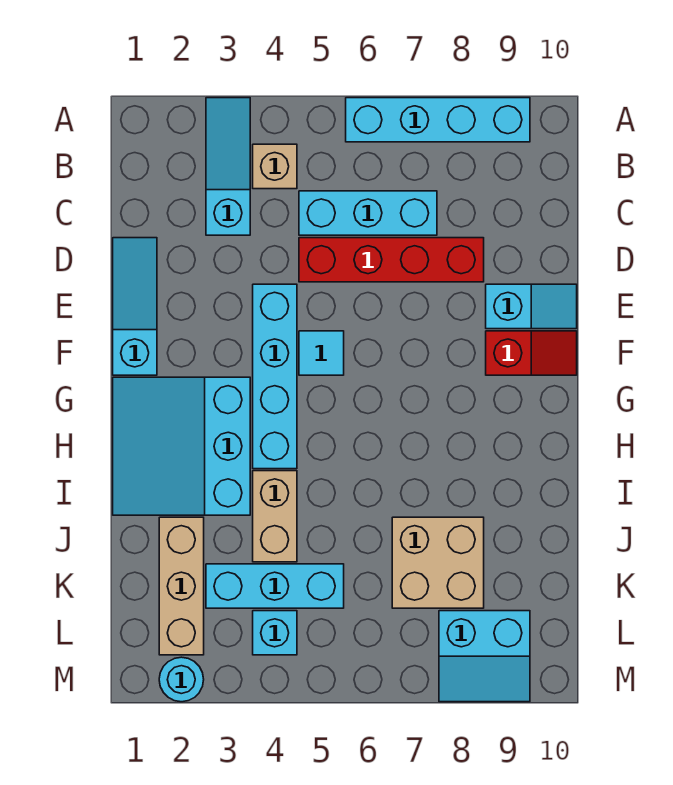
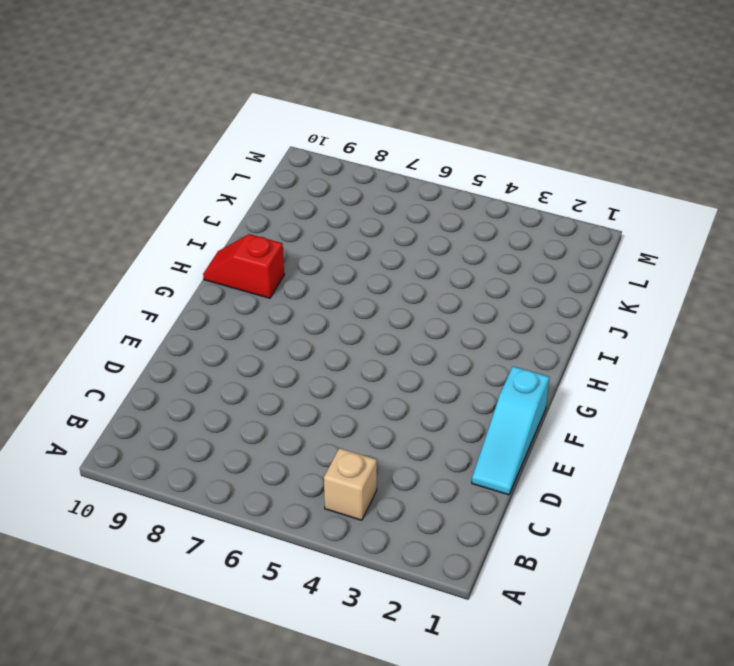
red slope H9:H10 level 1 top 9 -> red slope F9:F10 level 1 top 9
none -> cyan slope A3:C3 level 1 top C
none -> cyan brick A6:A9 level 1
none -> cyan brick C5:C7 level 1

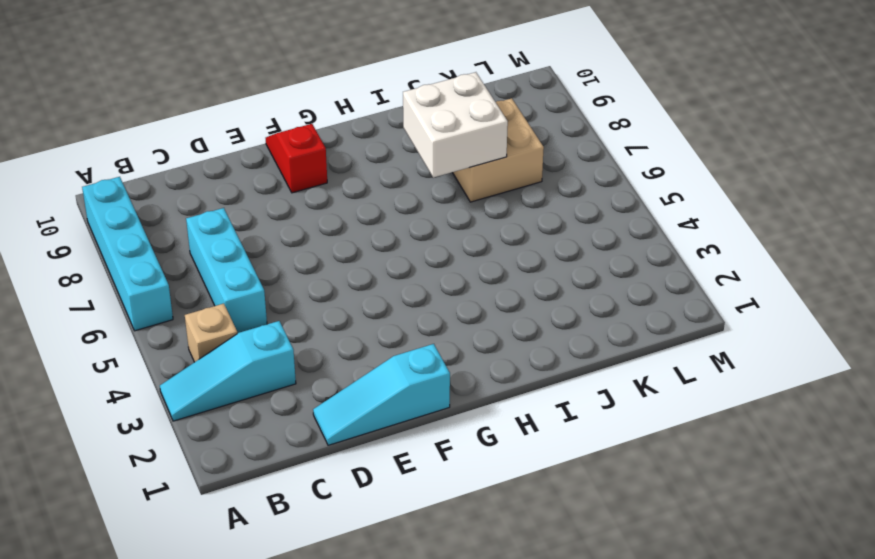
white brick I7:J8 level 2 -> none
none -> red brick D5:D8 level 1
none -> cyan brick E4:H4 level 1
none -> cyan slope E9:E10 level 1 top 9

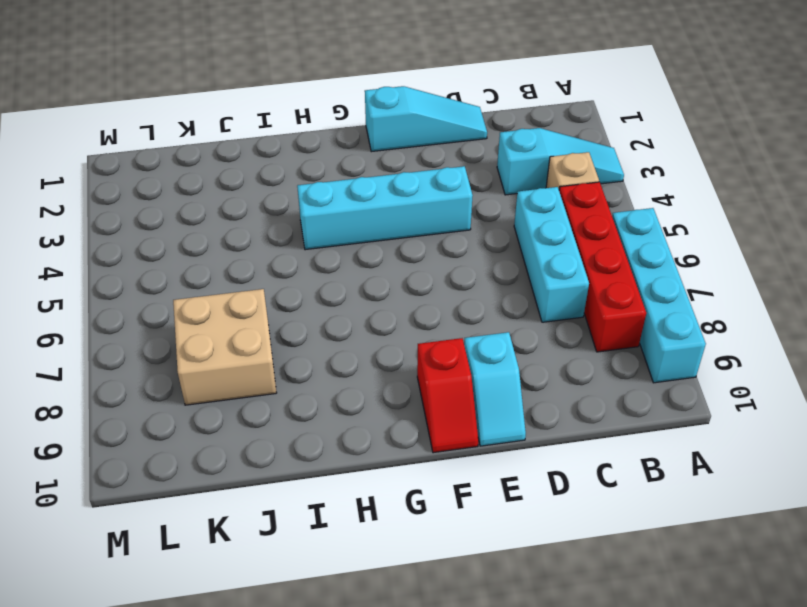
red brick B5:B8 level 1 -> red brick D5:D8 level 1
none -> cyan tile F5 level 1
none -> cyan slope G1:I3 level 1 top 3
none -> tan brick I4:J4 level 1

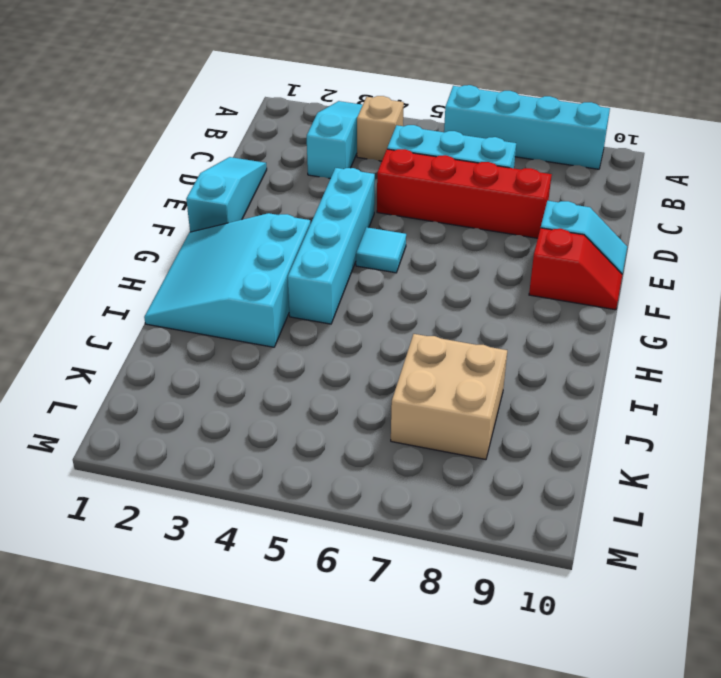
none -> tan brick I4:J4 level 1
none -> tan brick J2:L2 level 1
none -> cyan brick K3:K5 level 1

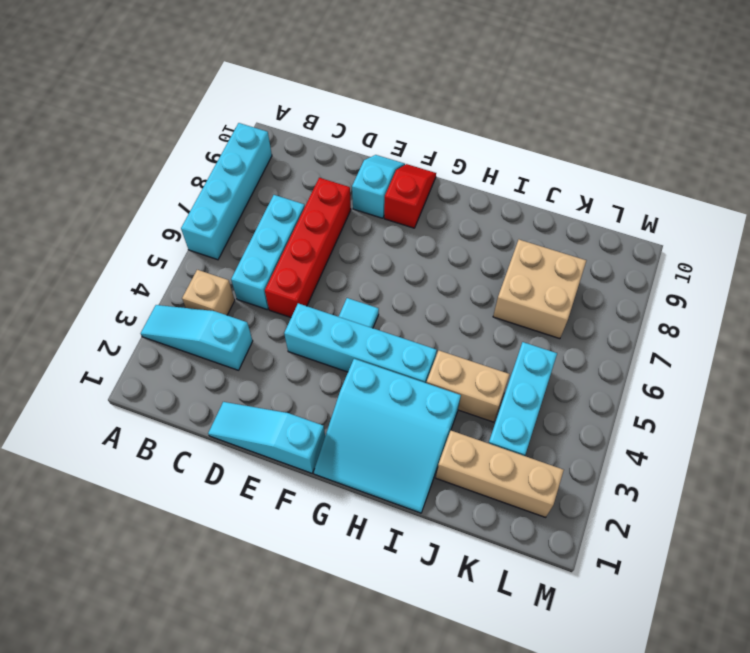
none -> cyan brick L4 level 1
none -> cyan slope L8:M9 level 1 top L
none -> cyan round brick M2 level 1

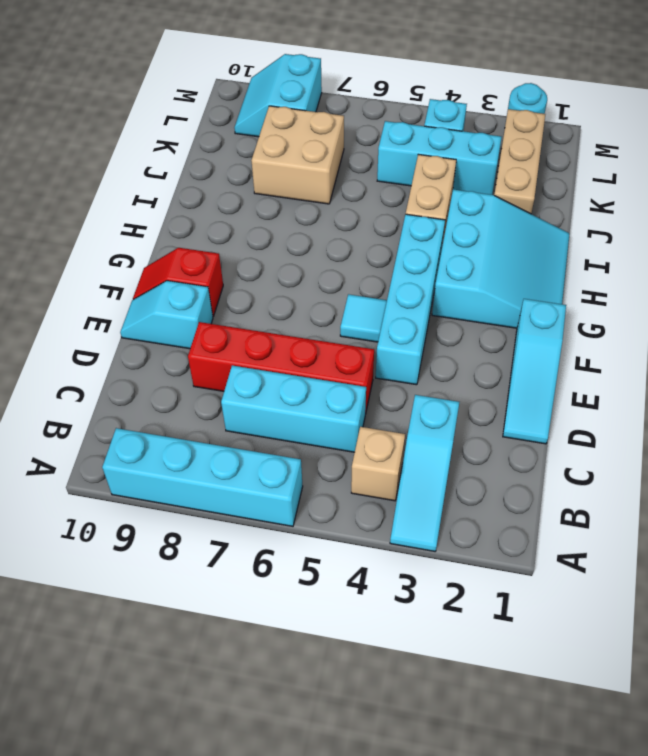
cyan slope L8:M9 level 1 top 8 -> cyan slope L8:M9 level 1 top L

